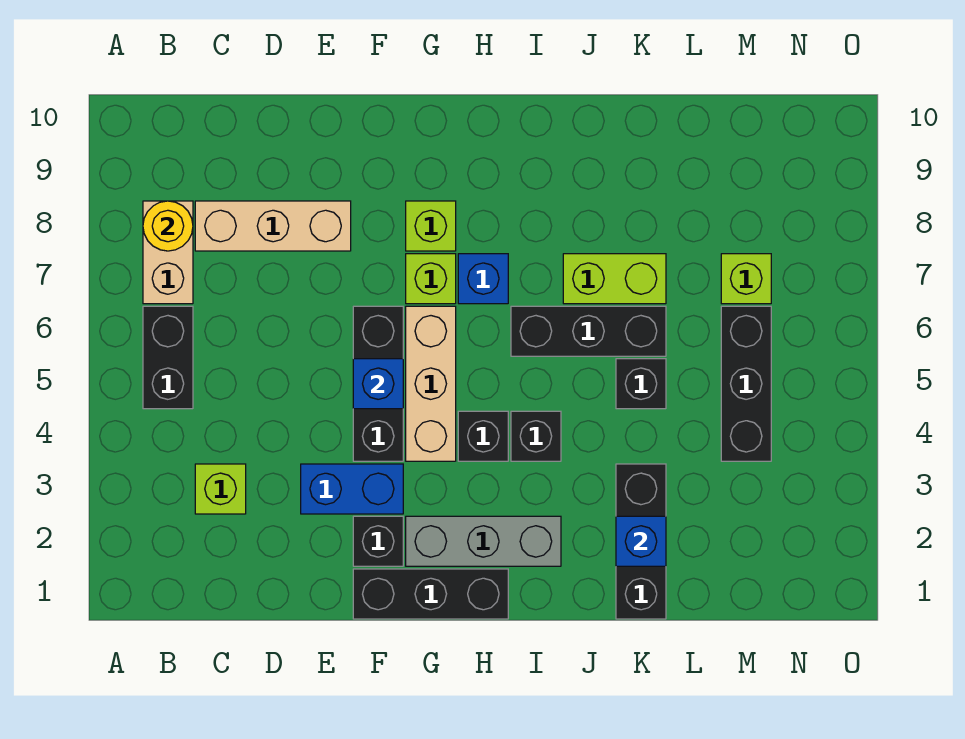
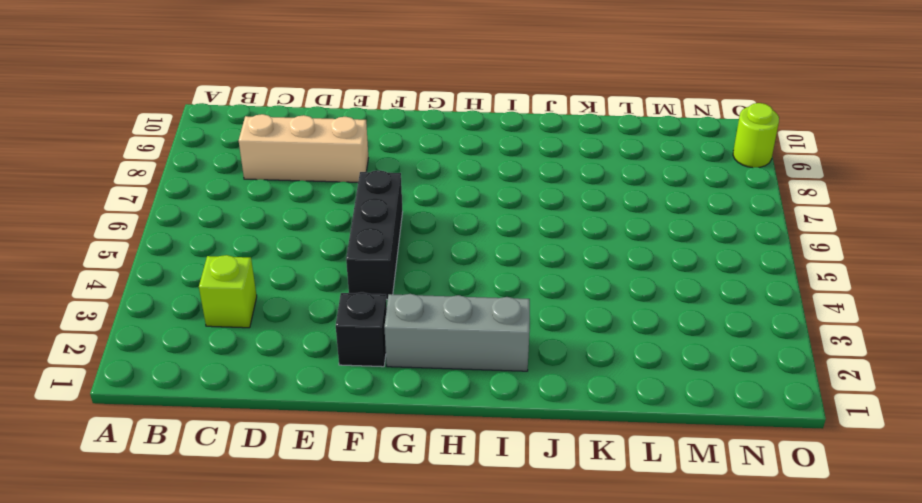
lime round brick O9 level 1 -> none
none -> black brick B5:B6 level 1
none -> tan brick B7:B8 level 1
none -> blue brick E3:F3 level 1

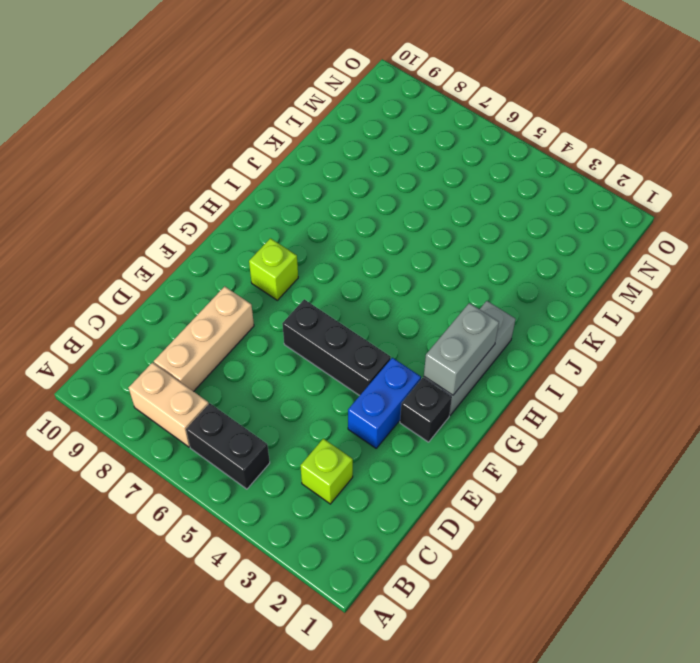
grey brick G2:H2 level 2 -> none
none -> black brick F1:H1 level 1
none -> tan brick G4:G6 level 1
none -> lime brick G7 level 1

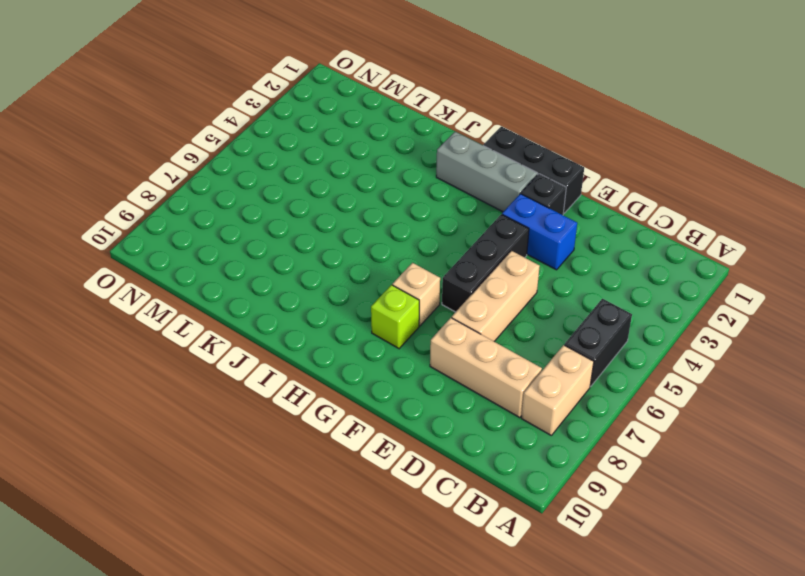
tan brick E5:E7 level 1 -> tan brick G4:G6 level 1
tan brick G7 level 1 -> lime brick G7 level 1
none -> lime brick C3 level 1
none -> black brick H4 level 1
none -> blue brick H7 level 1

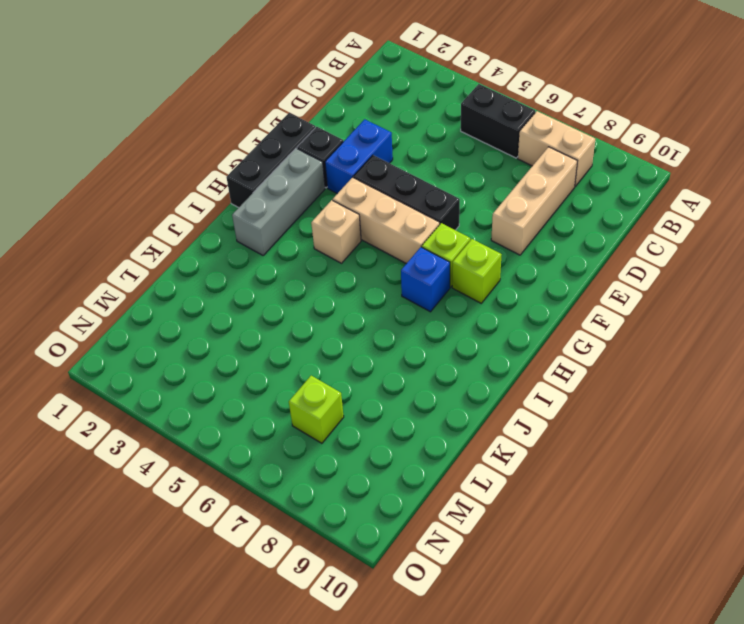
tan brick H4 level 1 -> black brick H4 level 1
none -> lime brick C3 level 1
none -> black brick I4 level 1
none -> black brick I6:K6 level 1

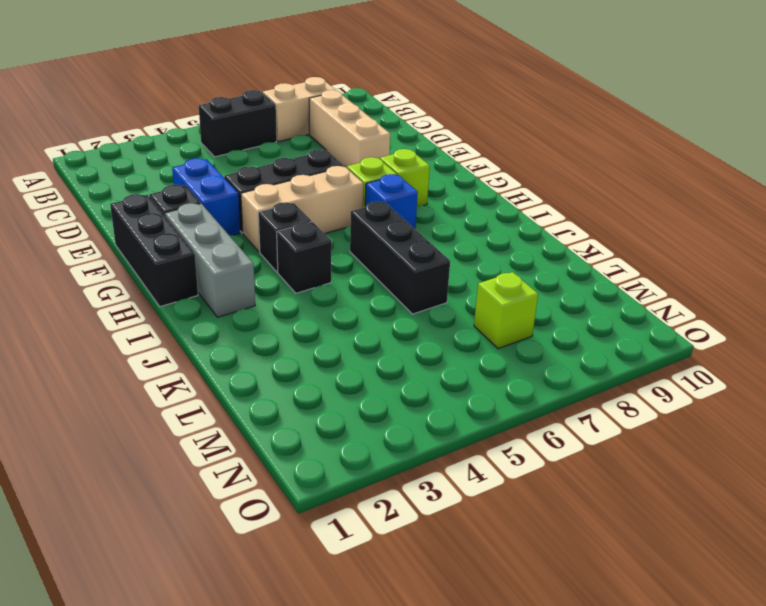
none -> lime brick C3 level 1
none -> lime brick J7:K7 level 1
none -> black brick K1:K3 level 1

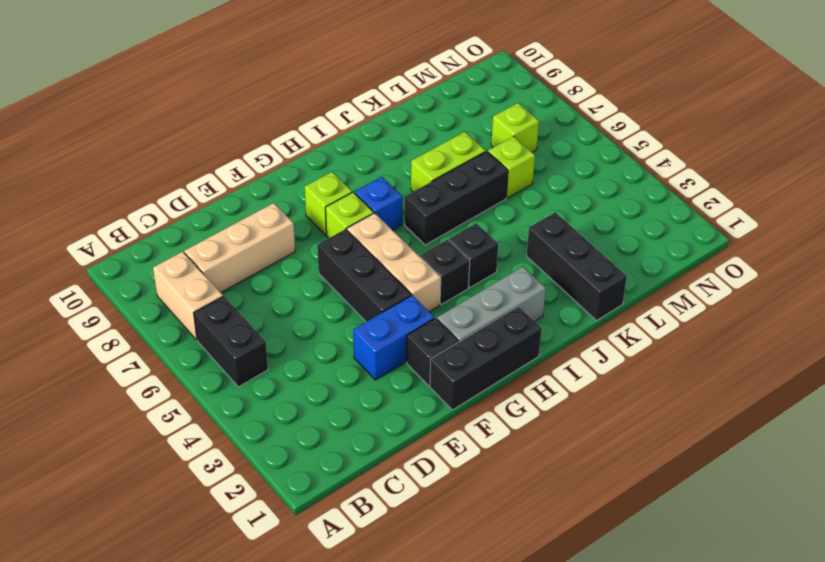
lime brick L6 level 1 -> lime brick C3 level 1
none -> black brick K5 level 1
none -> black brick M4:M6 level 1
none -> yellow round brick B8 level 2

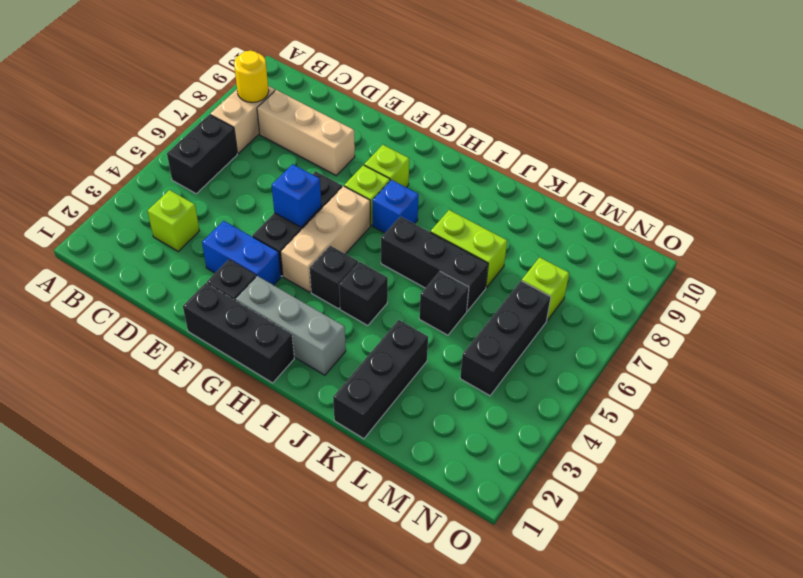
none -> blue brick K2 level 2

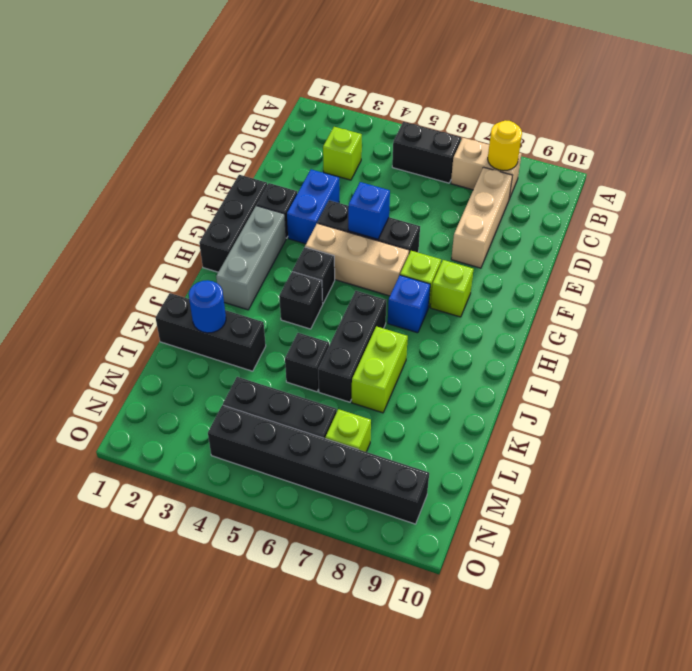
blue round brick K2 level 2 -> blue brick K2 level 2
black brick N4:N9 level 1 -> none

